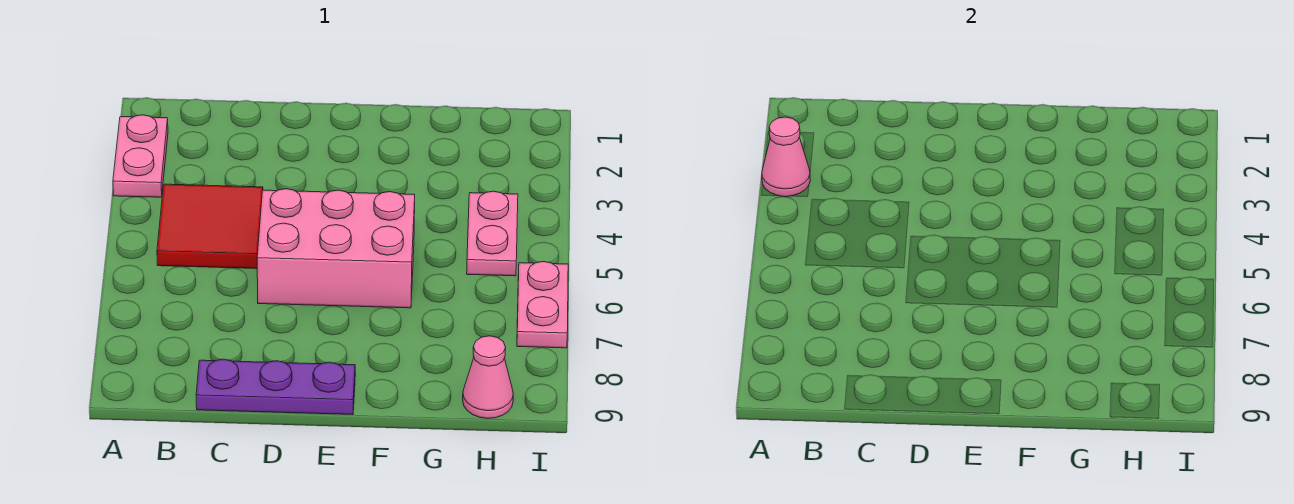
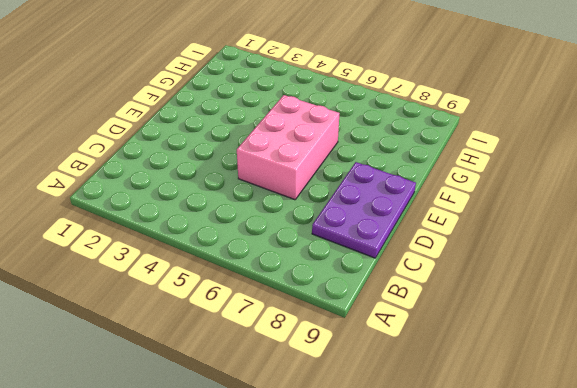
purple plate C8:E9 level 1 -> purple plate C9:E9 level 1
none -> pink plate A2:A3 level 1
none -> red tile B4:C5 level 1

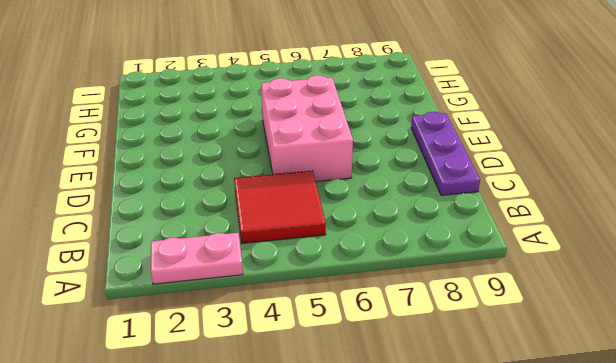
none -> pink plate H4:H5 level 1
none -> pink cone H9 level 1

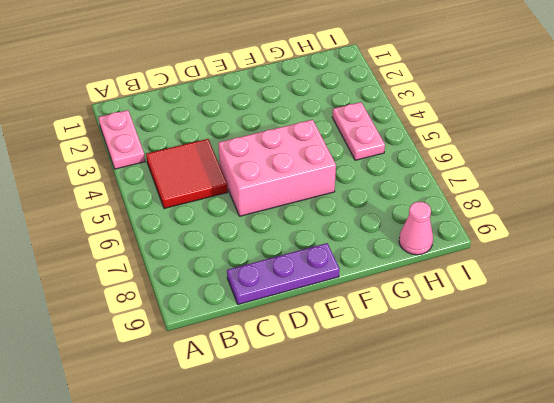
none -> pink plate I6:I7 level 1
none -> pink cone A3 level 2

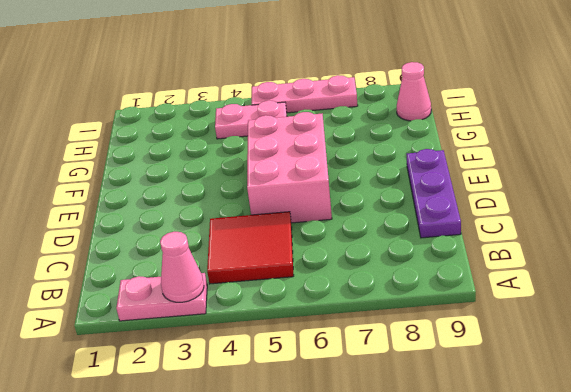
pink plate I5:I7 level 1 -> pink plate I6:I7 level 1

